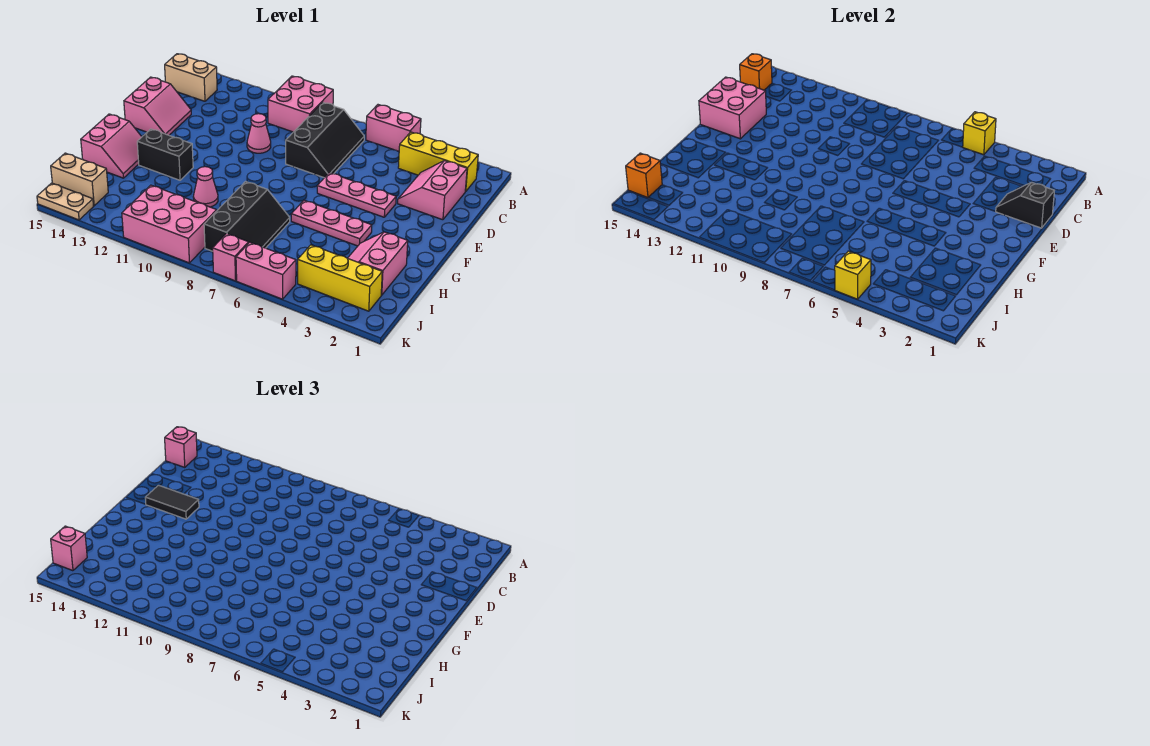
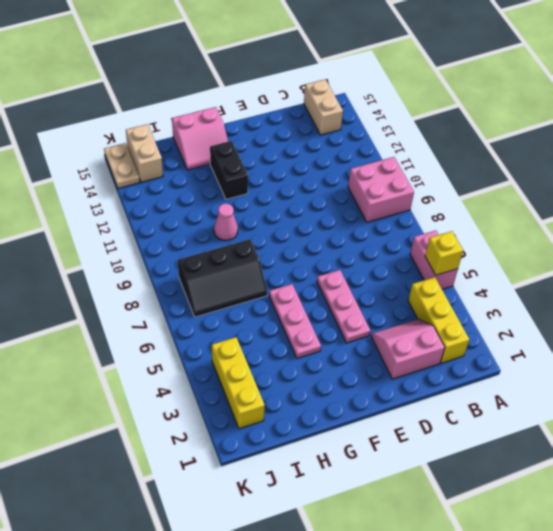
none -> black slope B7:D8 level 1 top 8
none -> pink cone D10 level 1
none -> pink slope D14:E15 level 1 top 15
none -> pink slope H2:I3 level 1 top 2

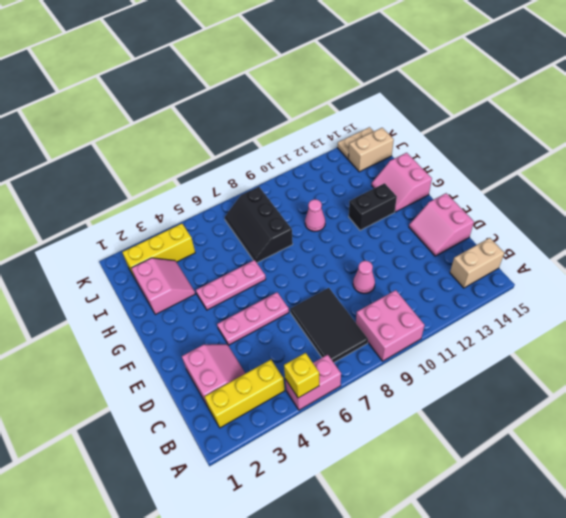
black tile B7:D8 level 1 -> black slope B7:D8 level 1 top 8
none -> pink brick J9:K11 level 1
none -> pink brick K5:K6 level 1
none -> pink brick K7 level 1
none -> orange brick B15 level 2

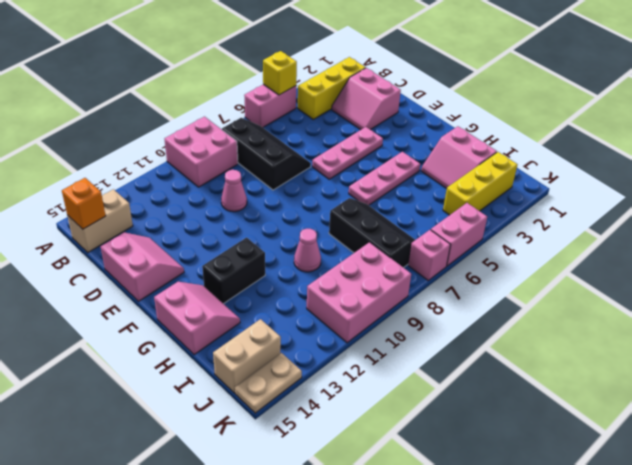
none -> black slope D1:D2 level 2 top 1
none -> pink brick D14:E15 level 2
none -> orange brick J15 level 2
none -> yellow brick K5 level 2

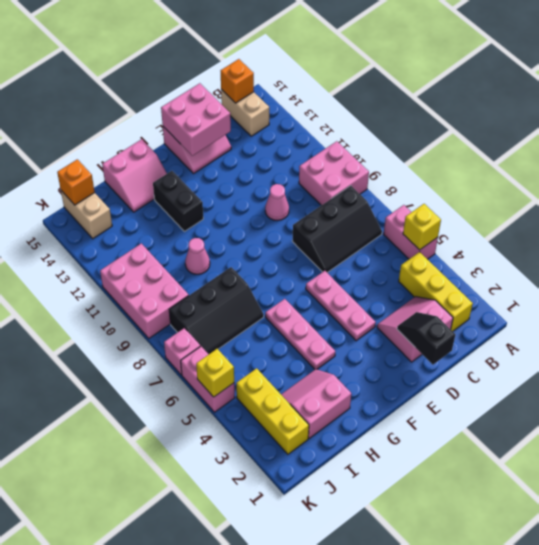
none -> tan plate K14:K15 level 1
none -> pink brick B15 level 3
none -> black tile E13:E14 level 3
none -> pink brick J15 level 3

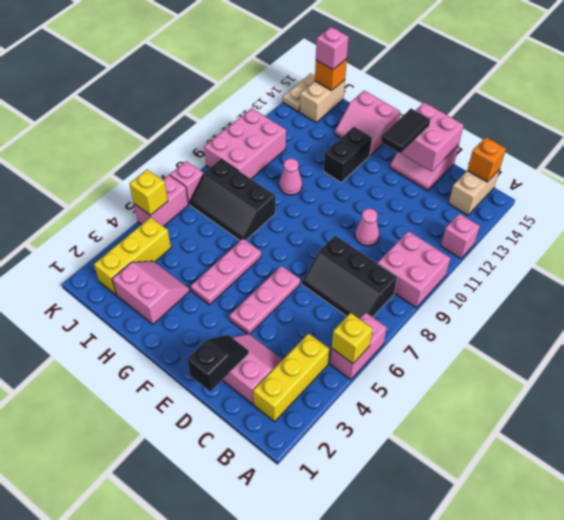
pink brick A12 level 1 -> pink brick B15 level 3

